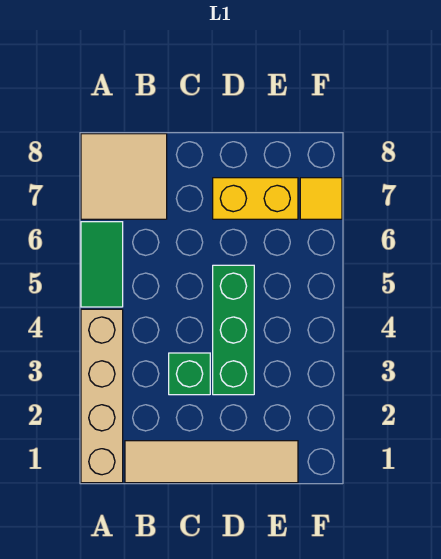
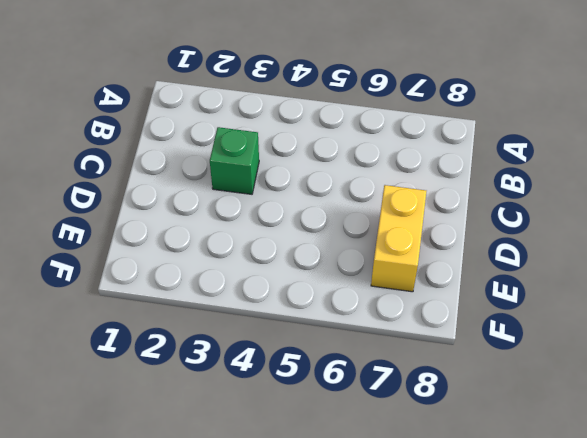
none -> tan brick A1:A4 level 1
none -> green tile A5:A6 level 1

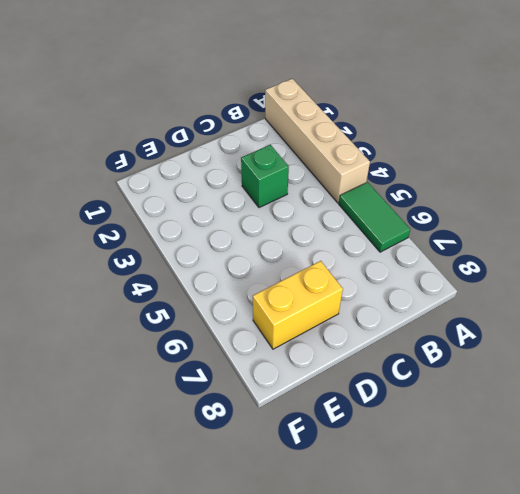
none -> tan tile A7:B8 level 1
none -> tan tile B1:E1 level 1

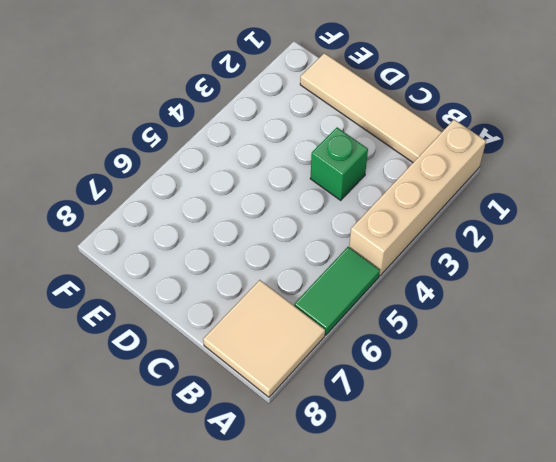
none -> green brick D3:D5 level 1
none -> yellow brick D7:E7 level 1

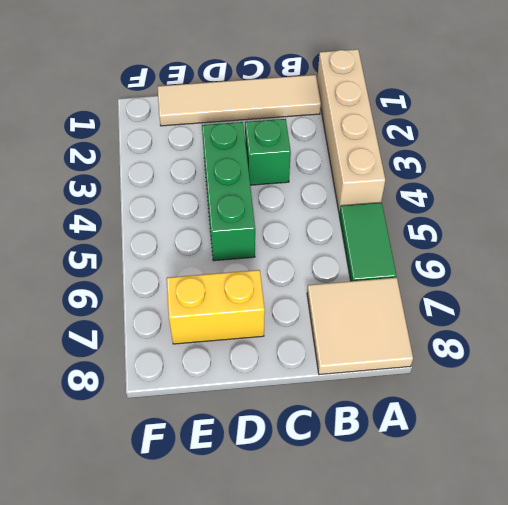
none -> yellow tile F7 level 1

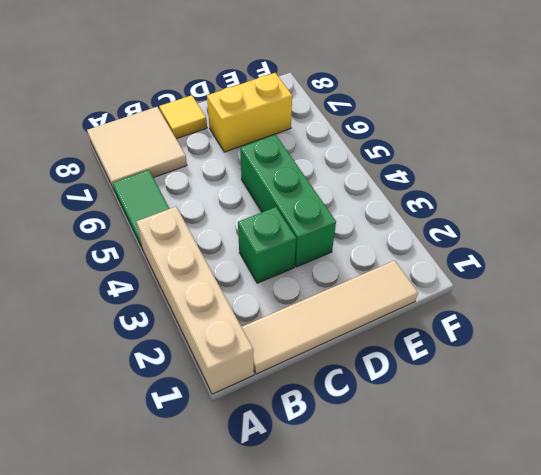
yellow tile C8 level 1 -> yellow tile F7 level 1

